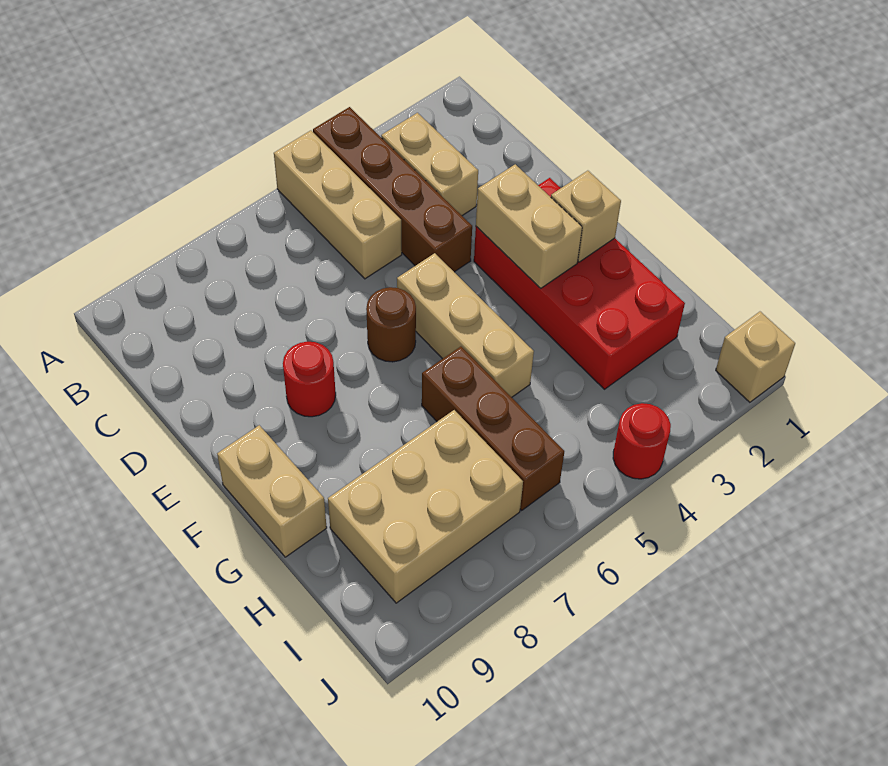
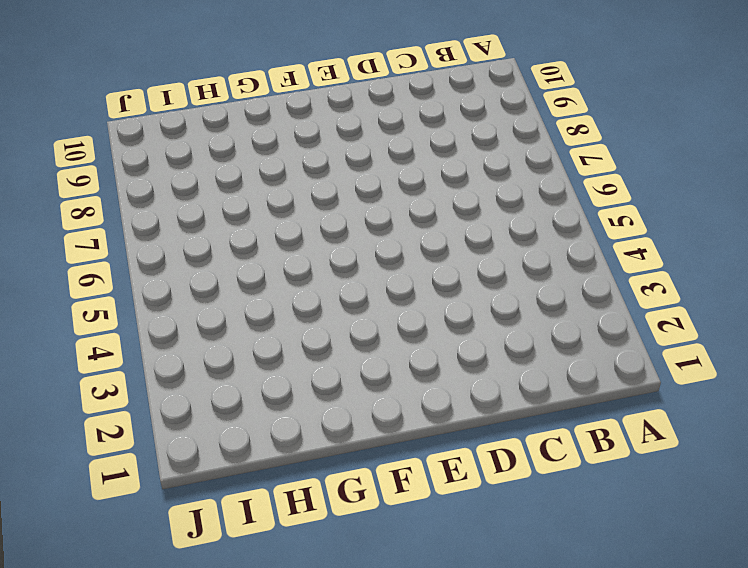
none -> brown brick A4:D4 level 1
none -> tan brick A5:C5 level 1
none -> tan brick B3:C3 level 1

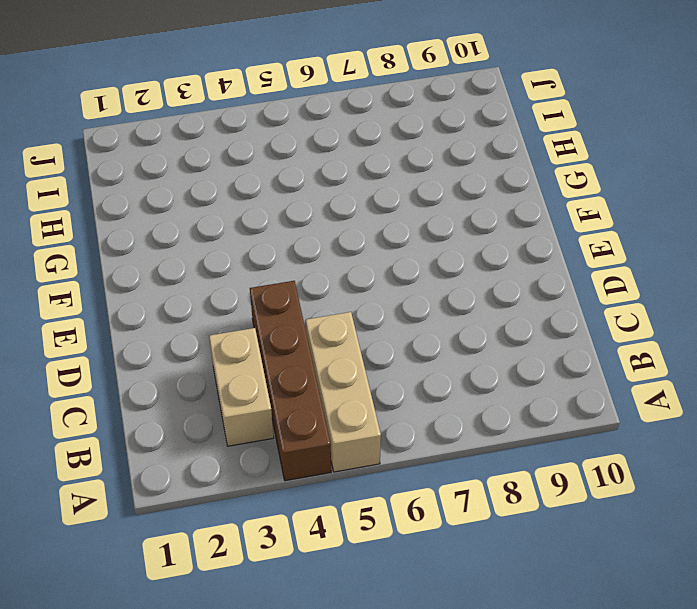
none -> red brick E2:H3 level 1
none -> tan brick E5:G5 level 1
none -> brown round brick E6 level 1

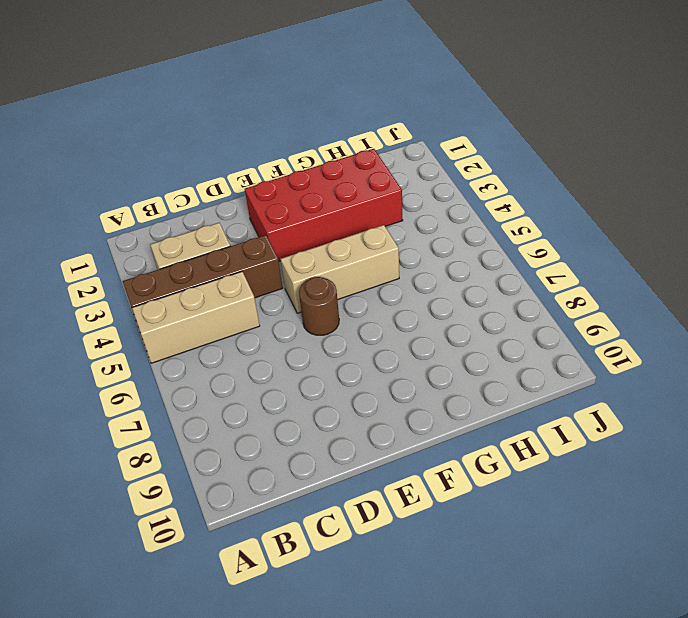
none -> red round brick E8 level 1
none -> tan brick F10:G10 level 1
none -> brown brick G6:I6 level 1

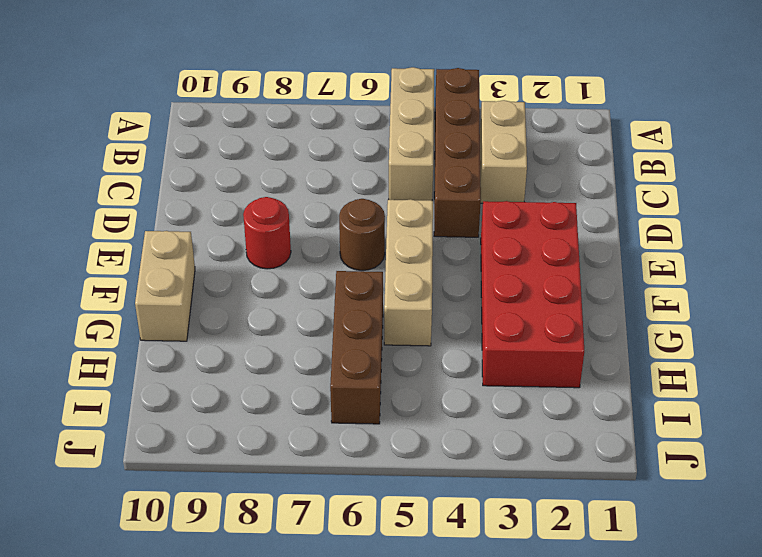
none -> tan brick H7:I9 level 1
none -> tan brick J1 level 1
none -> red round brick J4 level 1

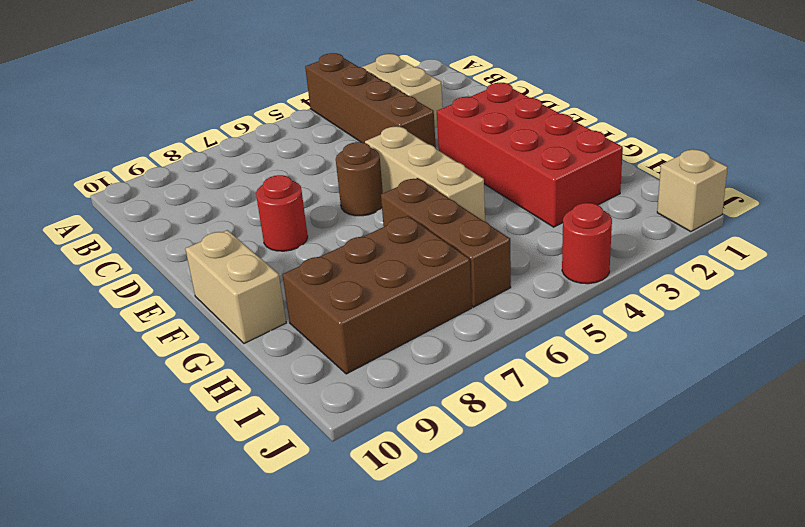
brown brick H7:I9 level 1 -> tan brick H7:I9 level 1
none -> tan brick A5:C5 level 1
none -> tan brick E3:F3 level 2
none -> tan brick F2 level 2

